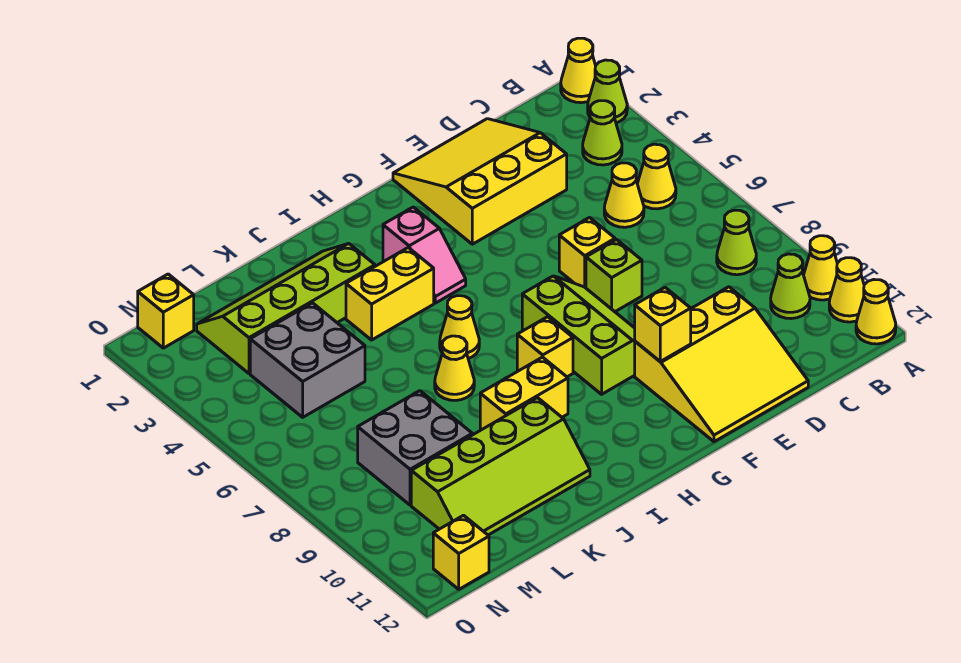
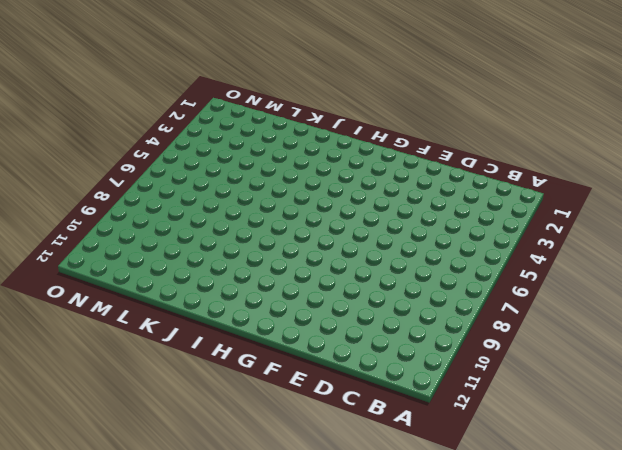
none -> yellow cone A1 level 1
none -> lime cone A2 level 1
none -> yellow cone A10 level 1

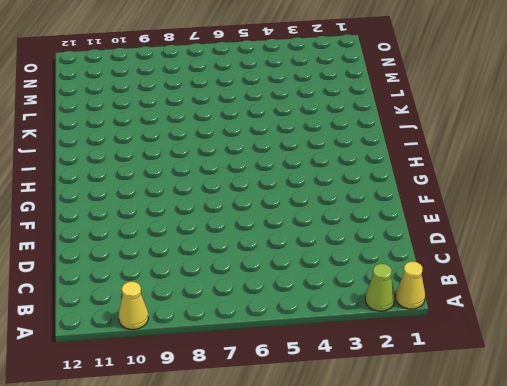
none -> yellow cone A11 level 1
none -> yellow cone A12 level 1
none -> lime cone B3 level 1

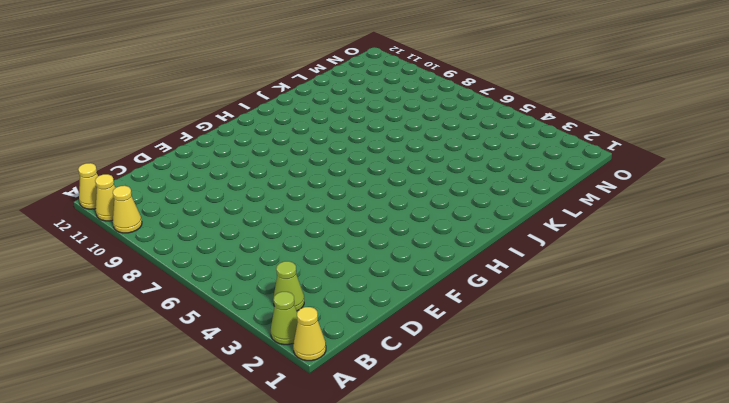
none -> yellow cone B5 level 1
none -> lime cone B8 level 1
none -> lime cone B10 level 1

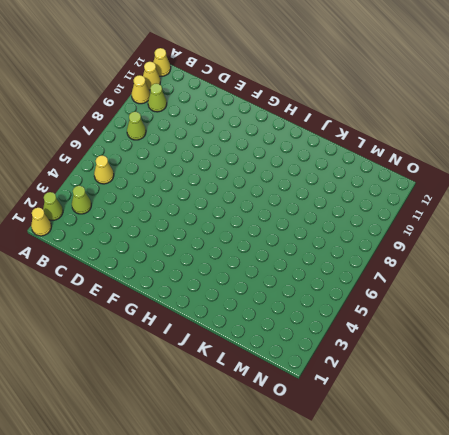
none -> yellow cone C5 level 1
none -> yellow slope D1:F3 level 1 top 3
none -> yellow slope D10:F12 level 1 top 10

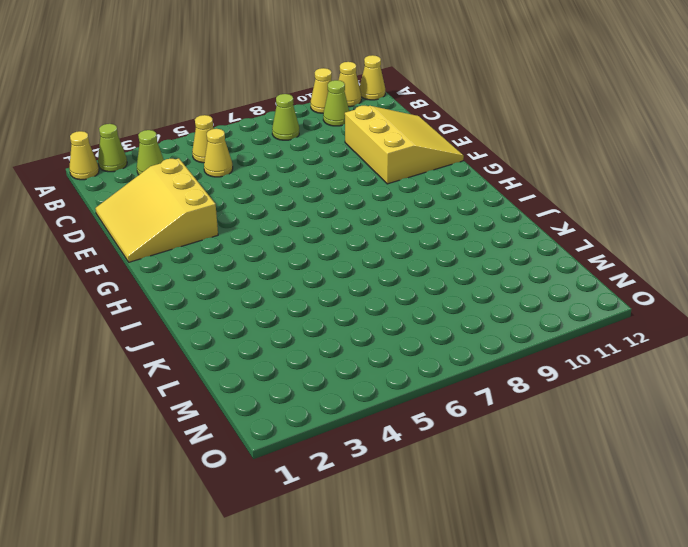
none -> yellow brick E6 level 1
none -> lime brick E7 level 1
none -> lime slope F7:G9 level 1 top G

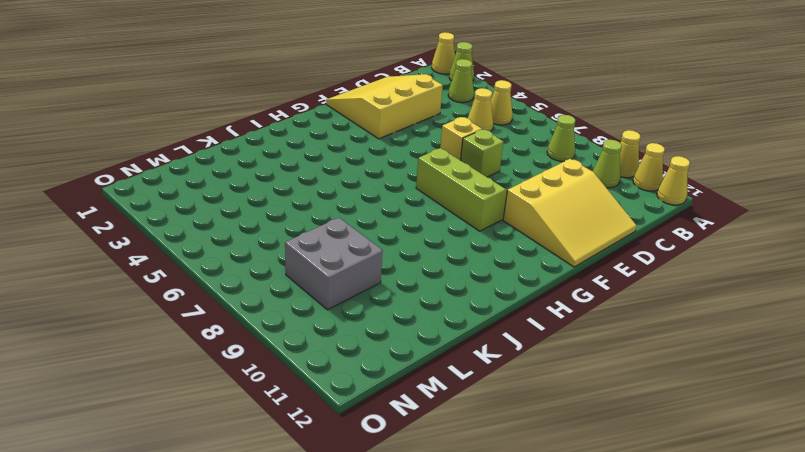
none -> pink slope H3:H4 level 1 top 3
none -> yellow brick H8 level 1
none -> yellow brick I4:J4 level 1

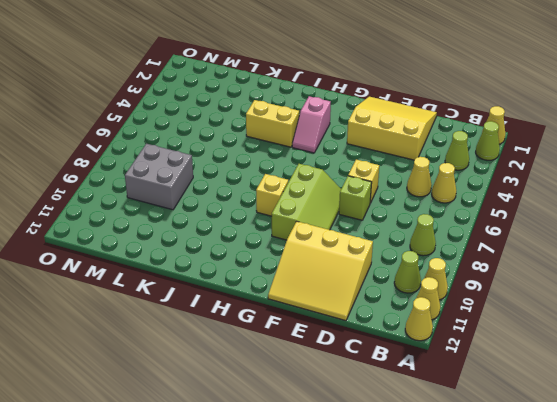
none -> yellow cone I6 level 1
none -> yellow brick I9:J9 level 1
none -> lime slope J2:M3 level 1 top 3

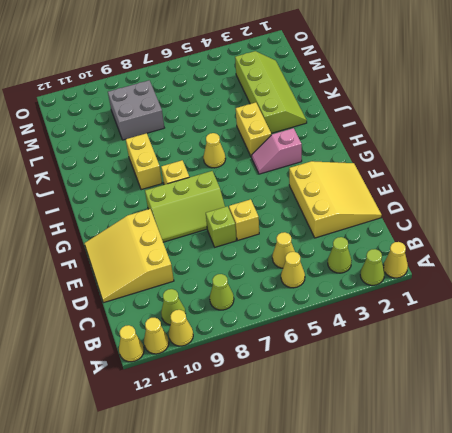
none -> yellow cone J7 level 1
none -> lime slope J10:M11 level 1 top 10
none -> grey brick L4:M5 level 1

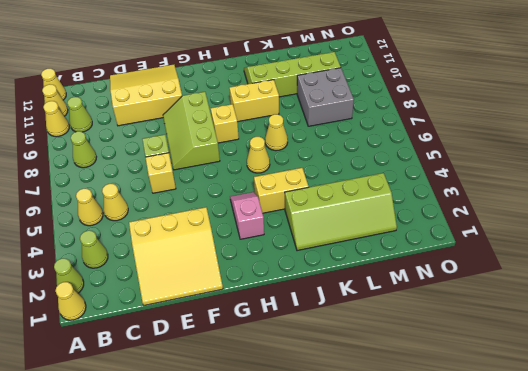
none -> grey brick L4:M5 level 1
none -> yellow brick N1 level 1
none -> yellow brick N12 level 1

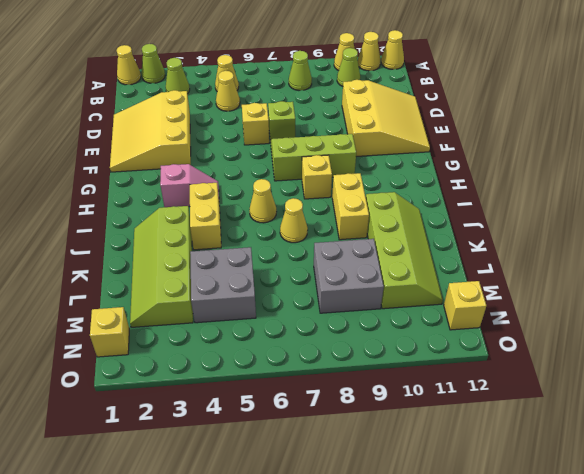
none -> yellow brick F10 level 2

